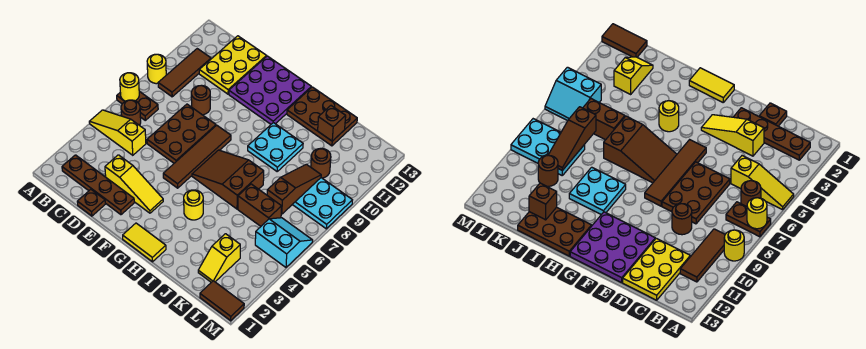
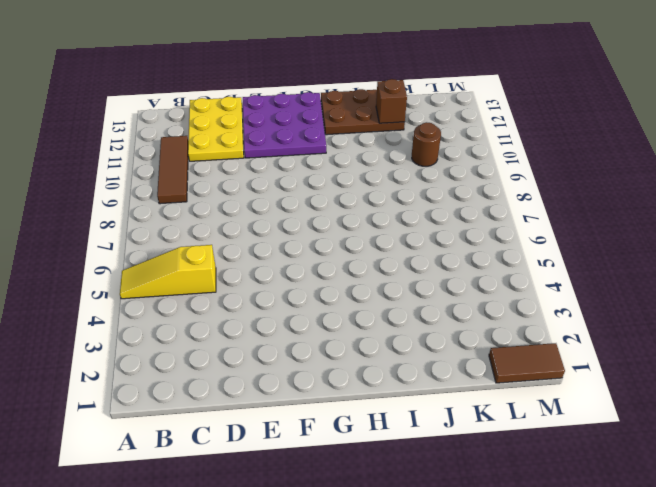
none -> brown plate A7:B7 level 1
none -> yellow round brick A9 level 1
none -> brown plate B2:E2 level 1

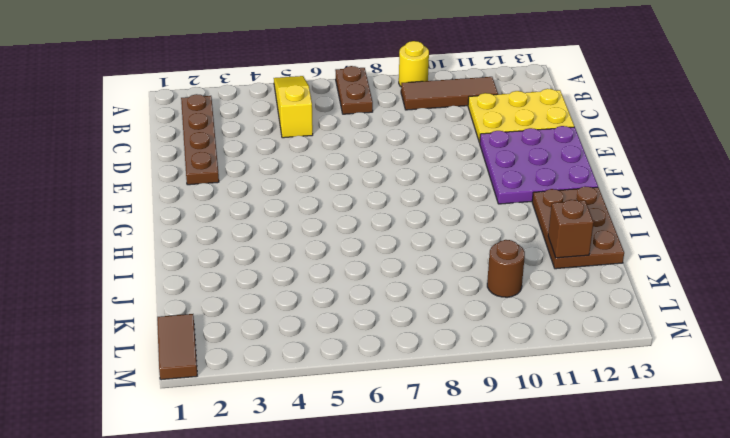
none -> brown round brick B6 level 1
none -> brown plate D1 level 1
none -> yellow slope D3:F3 level 1 top D

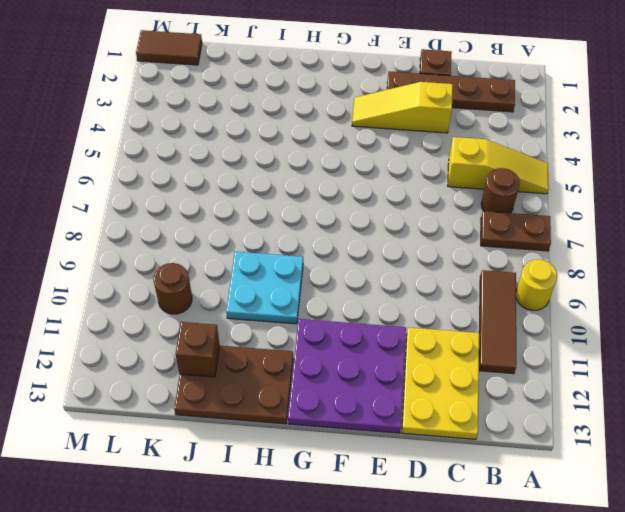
none -> brown plate D6:E8 level 1
none -> brown round brick D9 level 1
none -> brown tile F5:F8 level 1

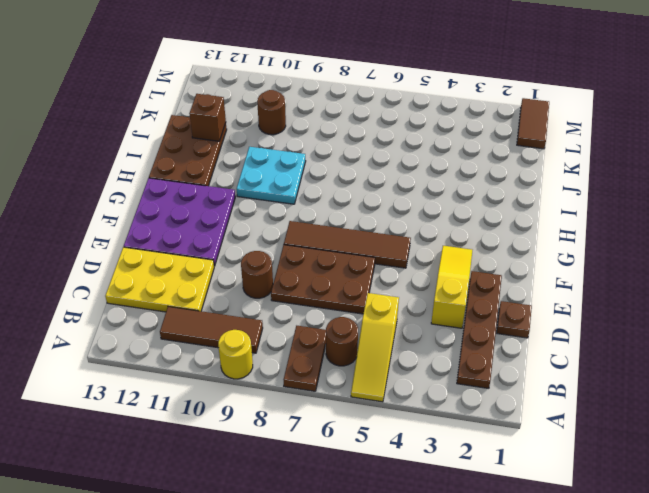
none -> yellow tile G1:H1 level 1
none -> brown slope G6:I7 level 1 top I
none -> yellow round brick H4 level 1

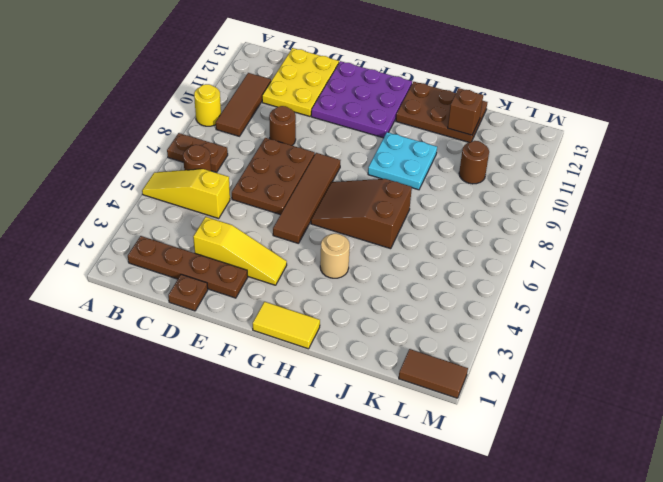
tan round brick H4 level 1 -> yellow round brick H4 level 1
none -> brown brick J6:K6 level 1
none -> yellow slope K2:K3 level 1 top 3
none -> cyan plate K8:M9 level 1

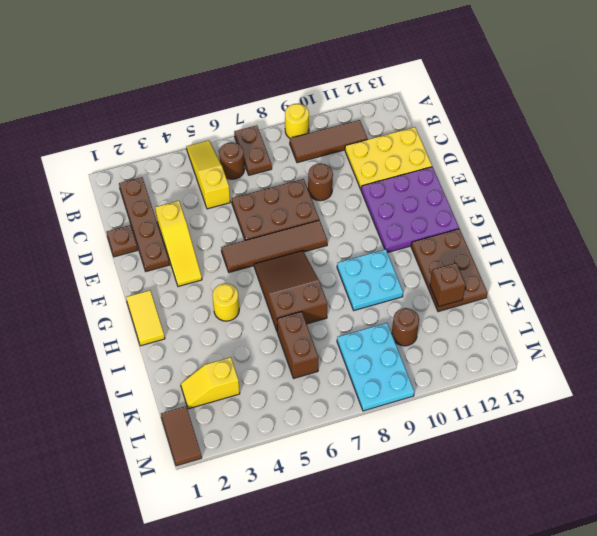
none -> cyan slope L5:M6 level 1 top 5
none -> yellow round brick A7 level 2
none -> brown slope K7:K9 level 2 top 7

